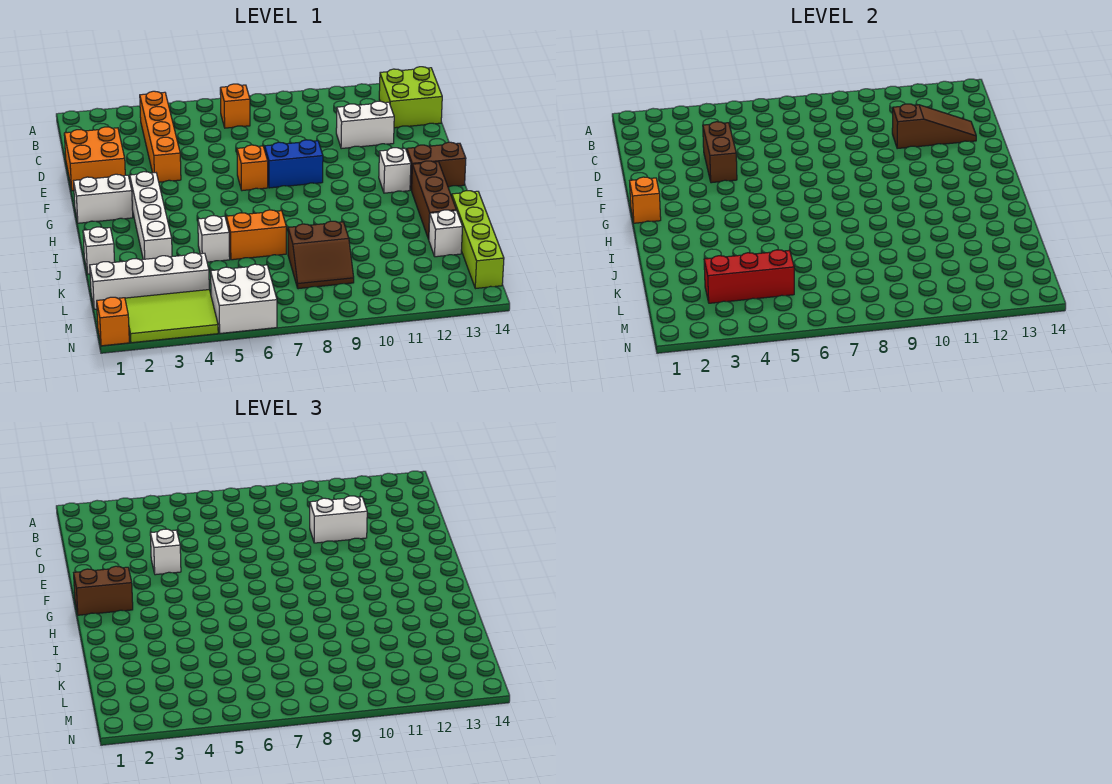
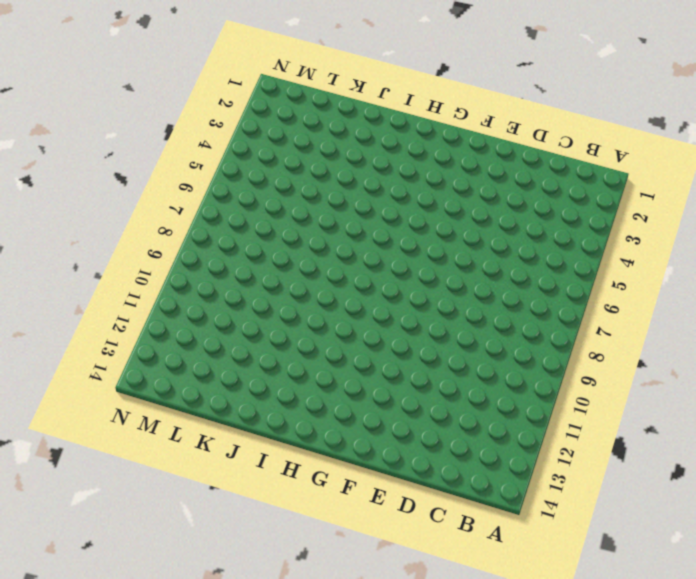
none -> orange brick B4:E4 level 1
none -> orange brick B7 level 1
none -> lime brick B13:C14 level 1

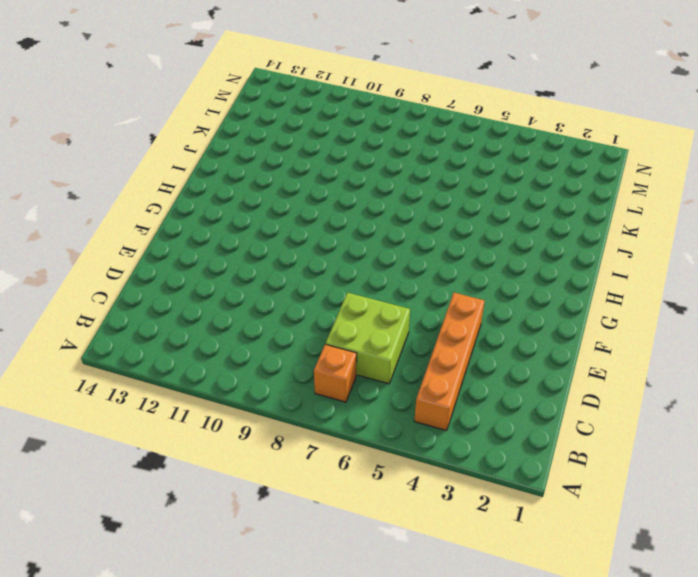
lime brick C6:D7 level 1 -> lime brick B13:C14 level 1
none -> orange brick D1:E2 level 1
none -> white brick D11:D12 level 1
none -> orange brick F7 level 1

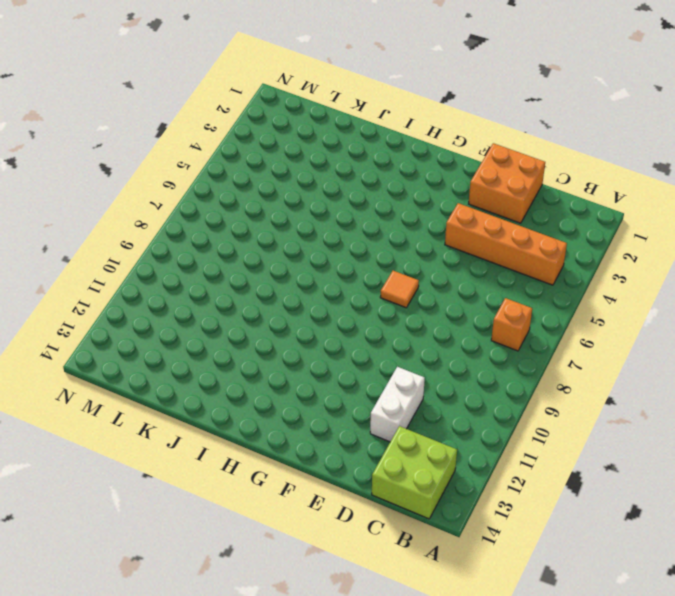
orange tile F7 level 1 -> orange brick F7 level 1
none -> blue brick F8:F9 level 1
none -> white brick G1:G2 level 1
none -> white brick G3:J3 level 1

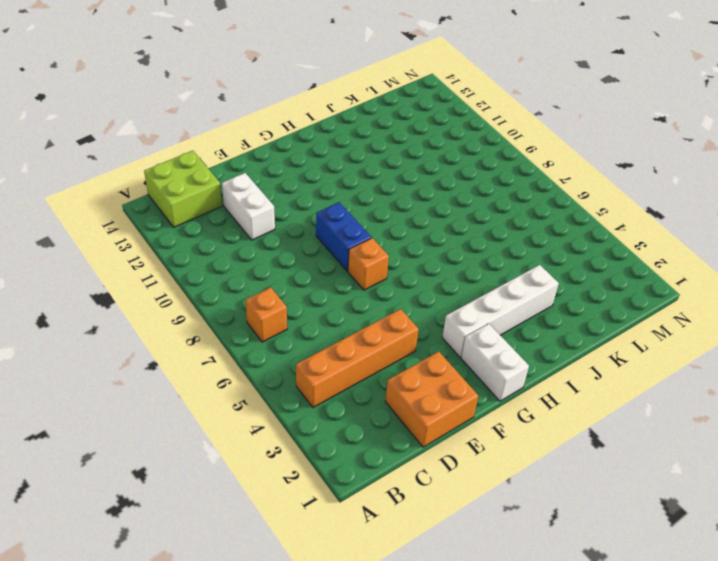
none -> white brick G12 level 1
none -> brown brick G13:G14 level 1
none -> brown brick H13:J13 level 1

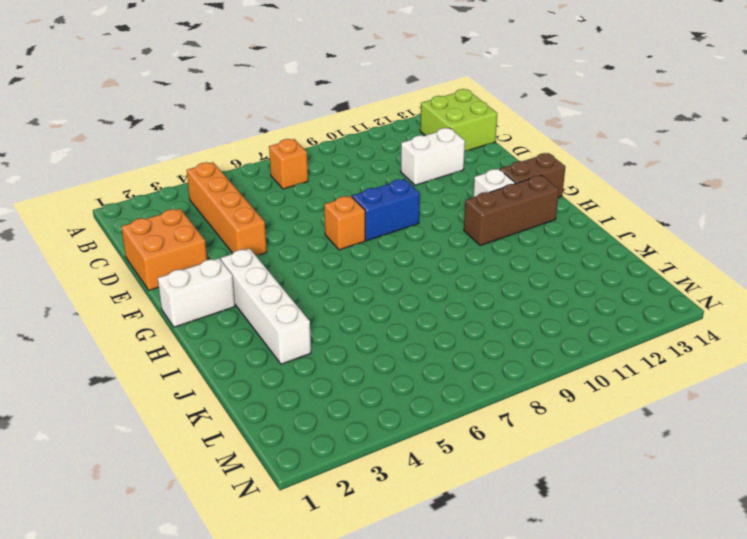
brown brick H11:H13 level 1 -> brown brick H13:J13 level 1
none -> white brick J1 level 1
none -> white brick J5 level 1
none -> orange brick J6:J7 level 1

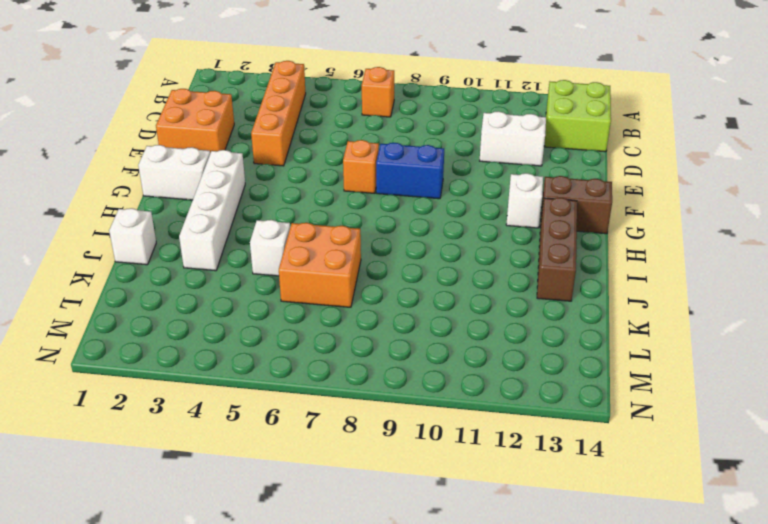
orange brick J6:K7 level 1 -> orange brick J6:J7 level 1
none -> lime brick J14:M14 level 1
none -> brown slope K8:L9 level 1 top K
none -> white brick K13 level 1

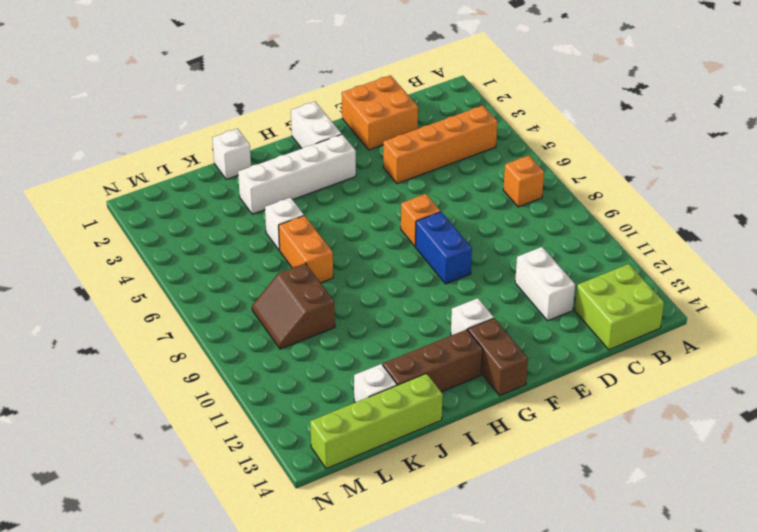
none -> white brick L1:L4 level 1
none -> lime tile M2:N4 level 1
none -> white brick M5:N6 level 1

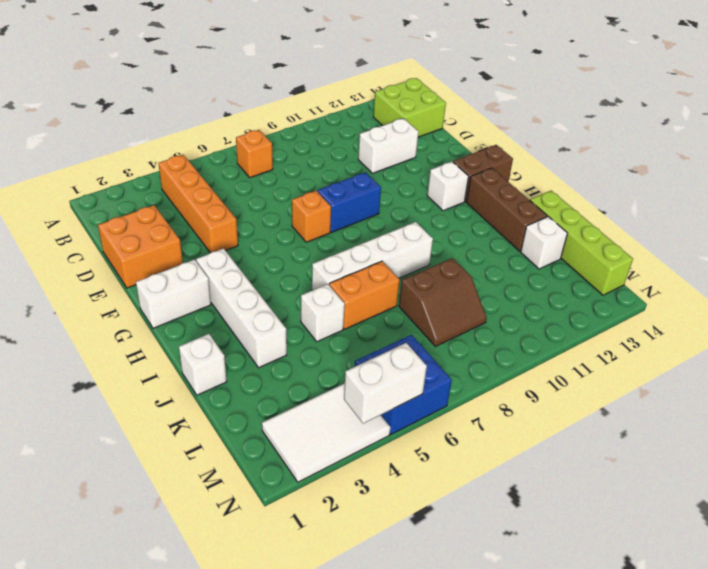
white brick I6:I9 level 1 -> white brick L1:L4 level 1
white tile M2:N4 level 1 -> lime tile M2:N4 level 1
blue brick M5:N6 level 1 -> white brick M5:N6 level 1
white brick N4:N5 level 2 -> white brick D10:D11 level 3
none -> orange brick N1 level 1
none -> brown brick D4:E4 level 2
none -> brown slope D11:D13 level 2 top 11

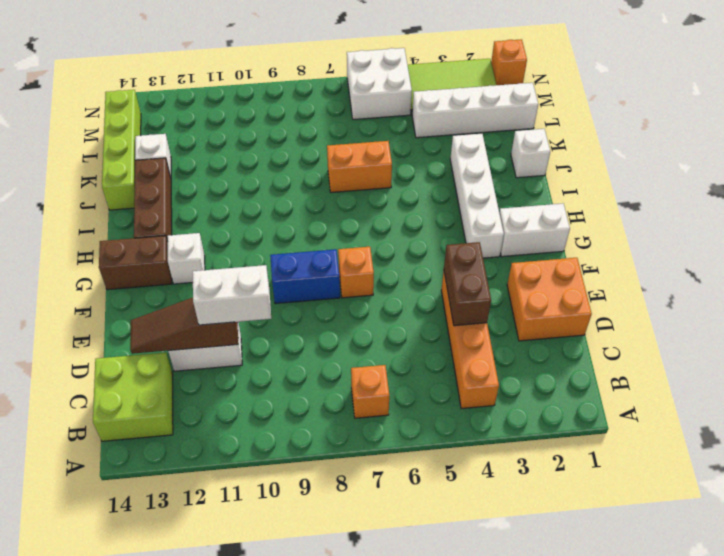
none -> white brick J5 level 1
none -> brown slope K8:L9 level 1 top K
none -> orange brick G1 level 2

